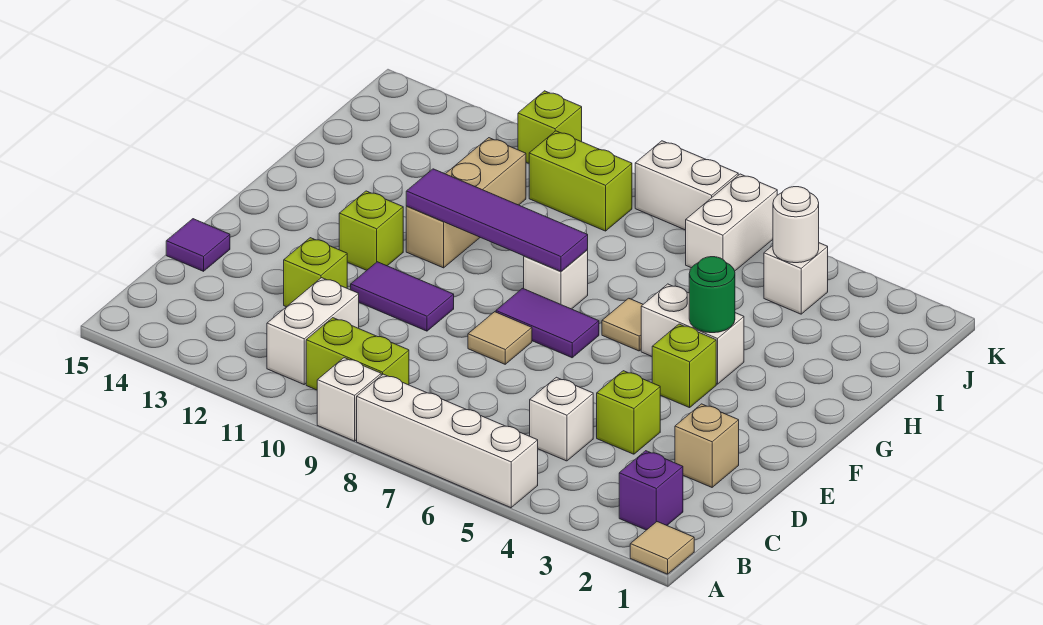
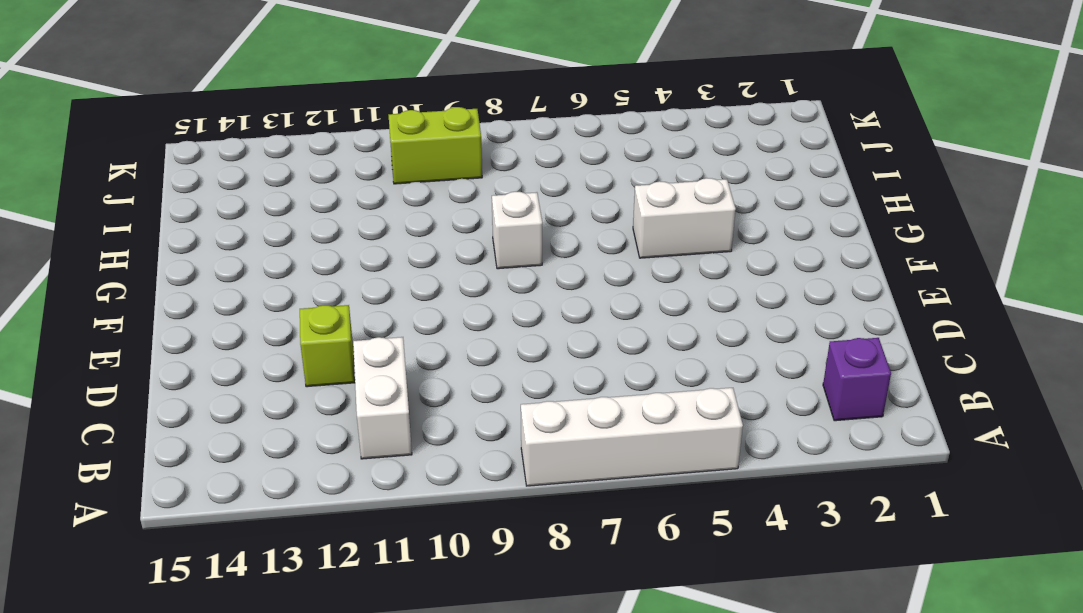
none -> tan tile A1 level 1
none -> white brick A9 level 1
none -> lime brick B9:B10 level 1

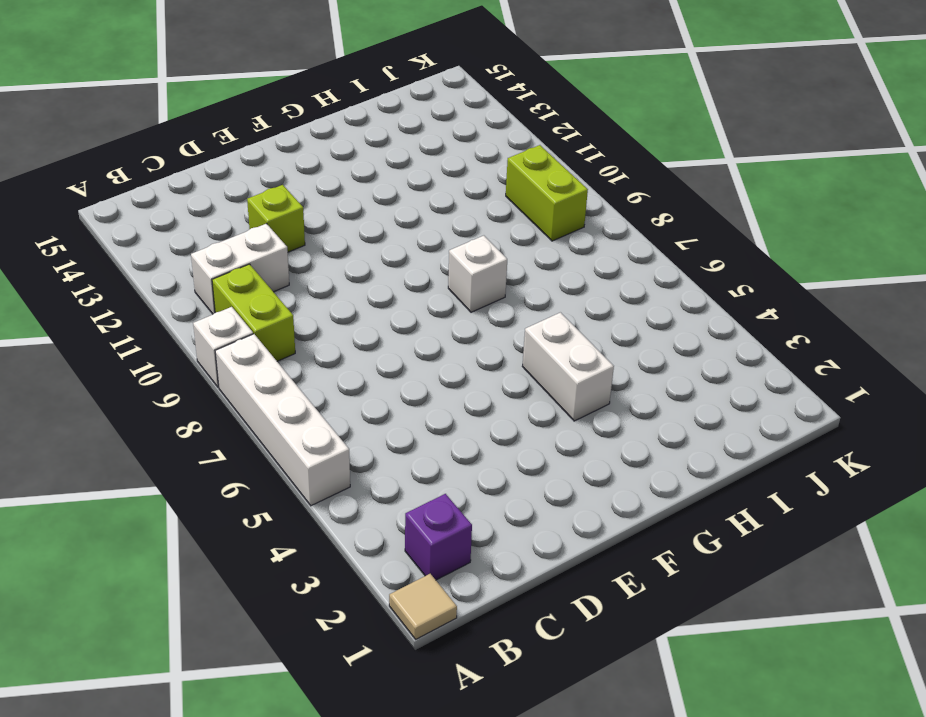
none -> white brick C5 level 1
none -> tan brick D2 level 1
none -> lime brick D4 level 1

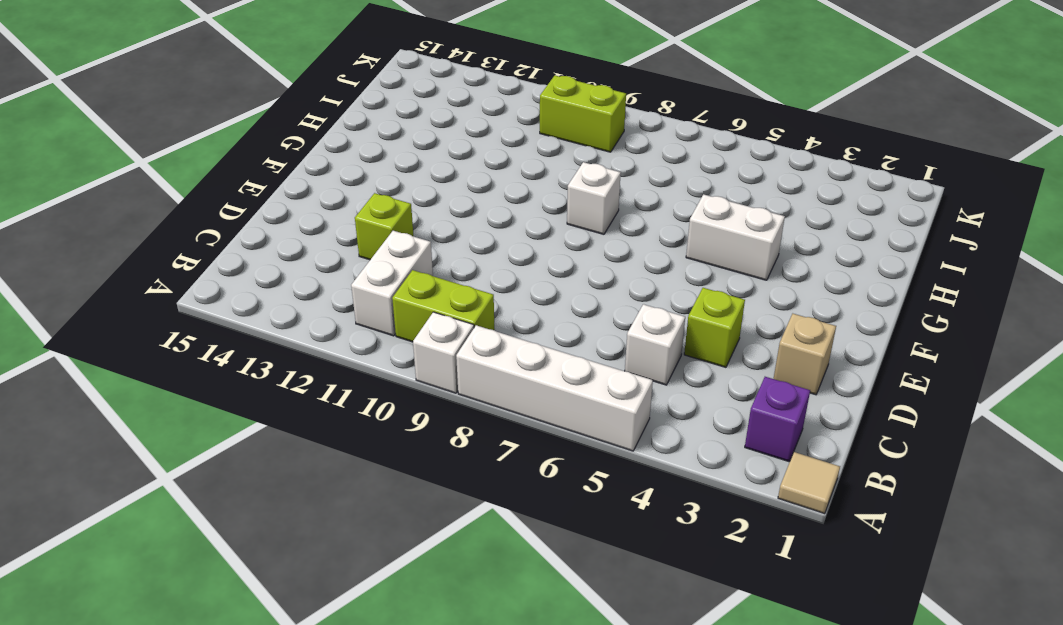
none -> purple tile D15 level 1
none -> tan tile E8 level 1
none -> purple tile E10:E11 level 1

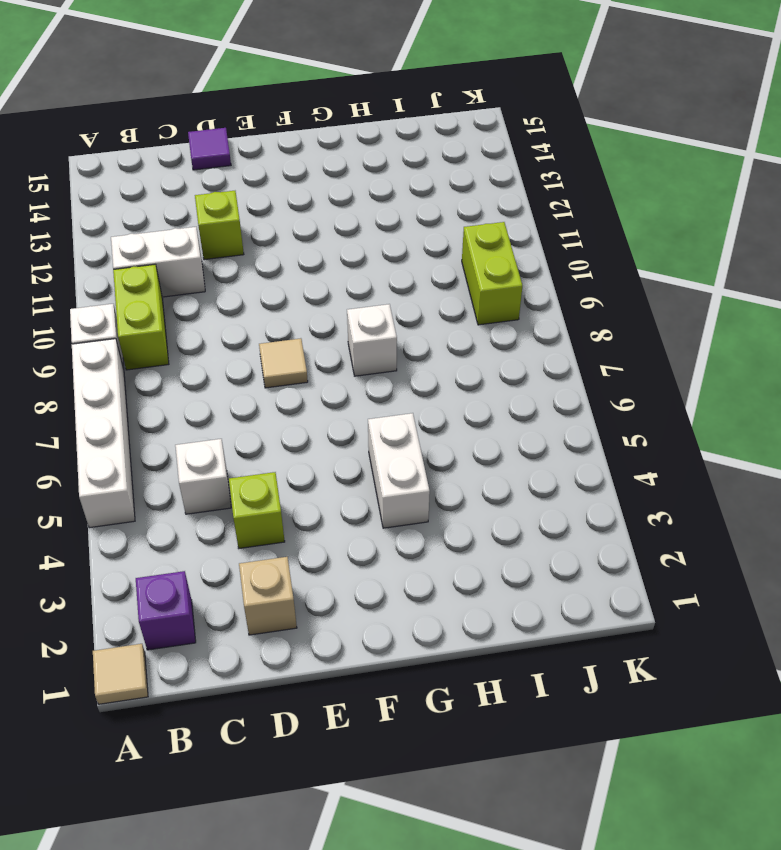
none -> purple tile E10:E11 level 1
none -> lime brick F4 level 1
none -> purple tile F7:F8 level 1

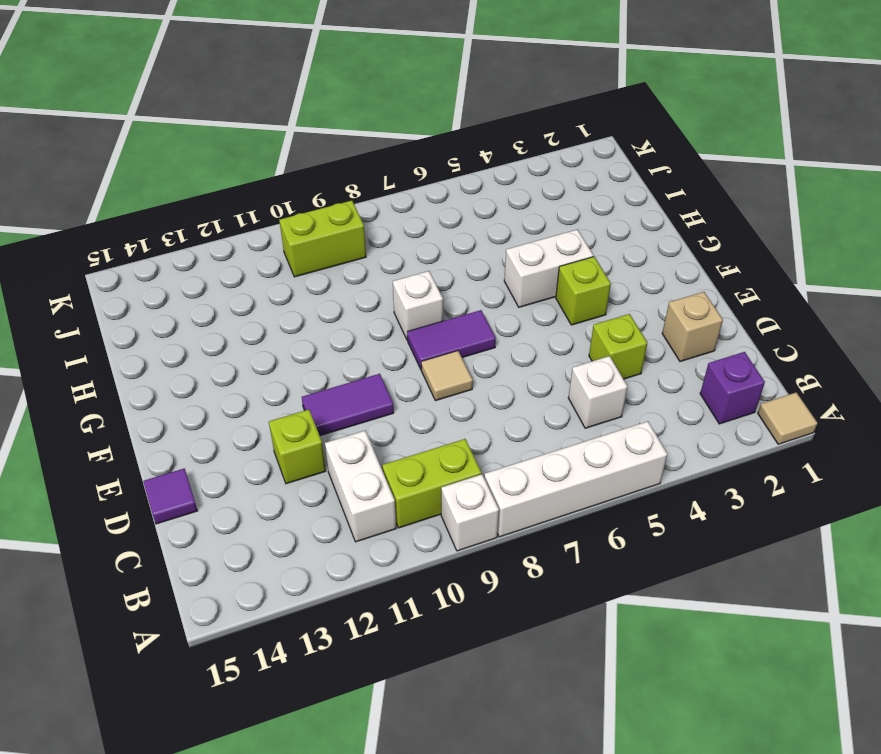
none -> lime brick F12 level 1
none -> tan tile G6 level 1
none -> tan brick G11:I11 level 1

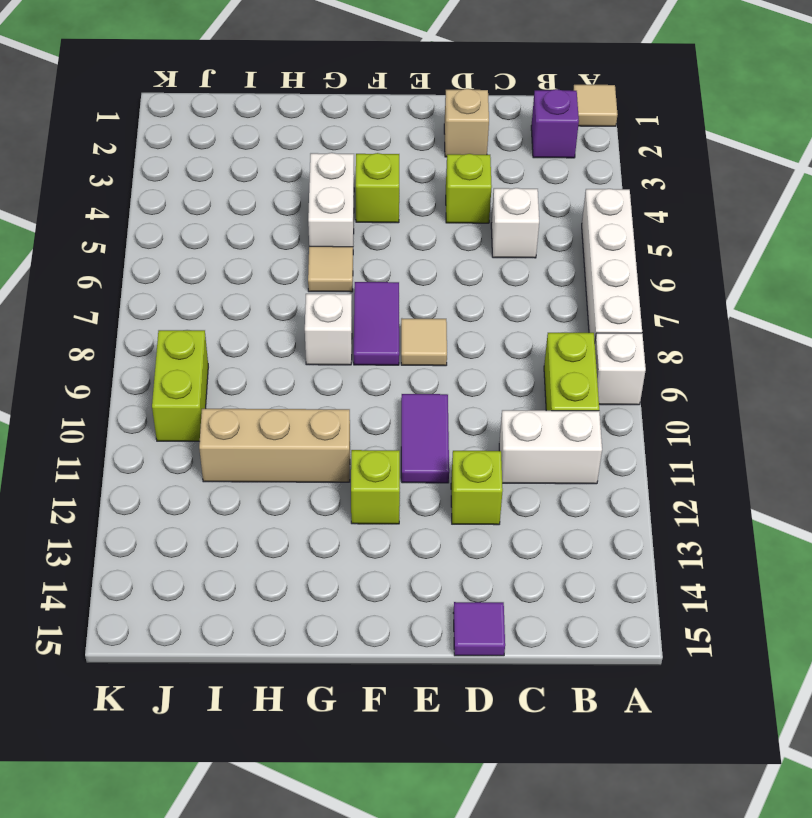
none -> white brick J4 level 1
none -> white brick J6:K6 level 1
none -> white brick K7:K8 level 1

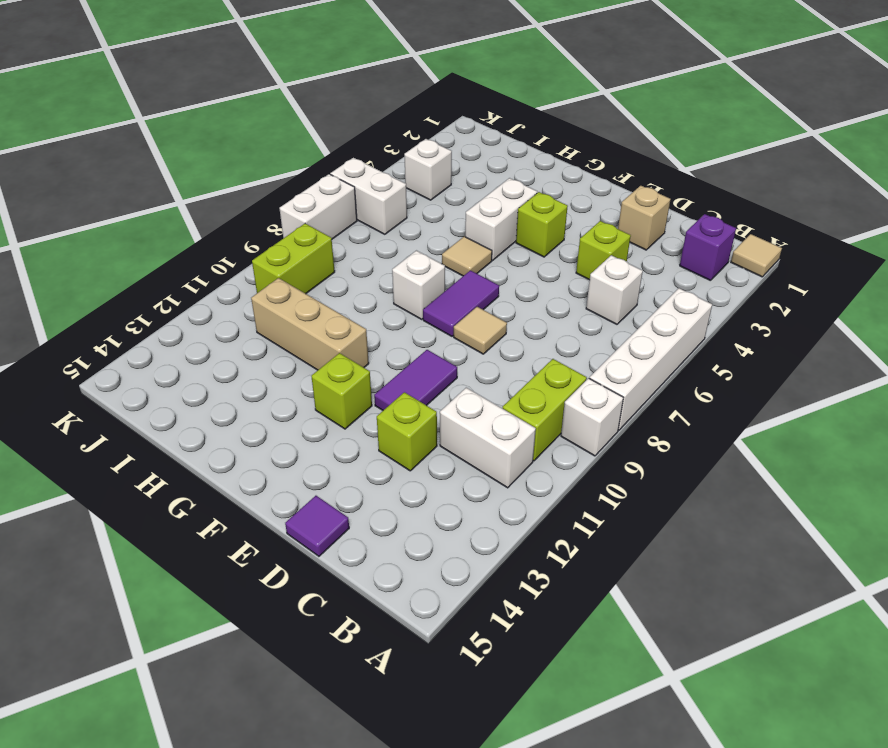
none -> lime brick K11 level 1
none -> green round brick G4 level 2
none -> purple tile G8:G11 level 2

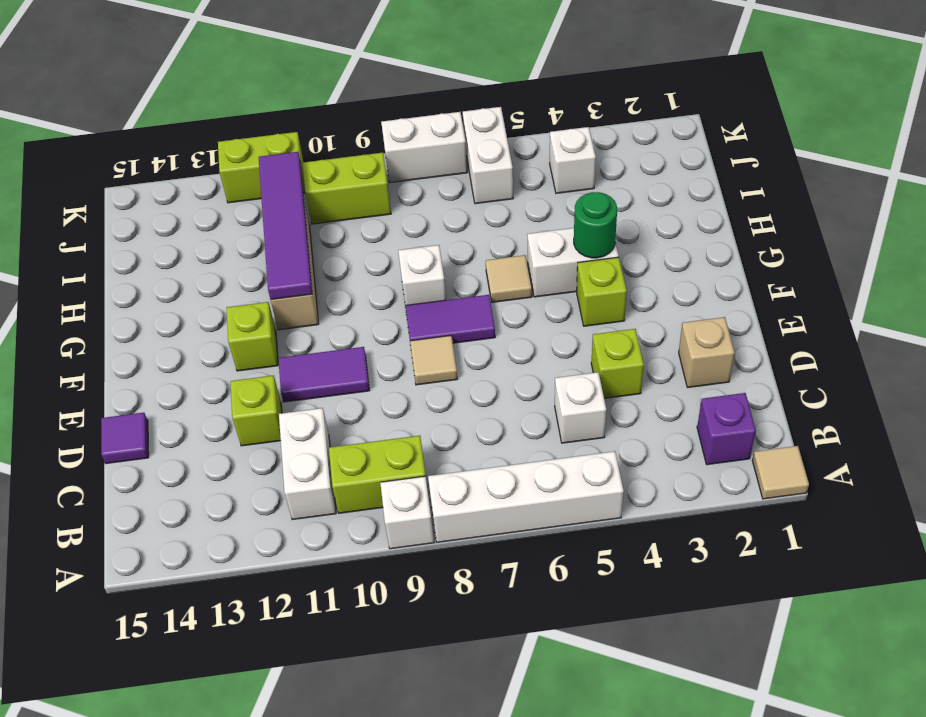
purple tile G11:J11 level 2 -> purple tile G8:G11 level 2
lime brick K11:K12 level 1 -> lime brick K11 level 1
none -> white round brick J4 level 2

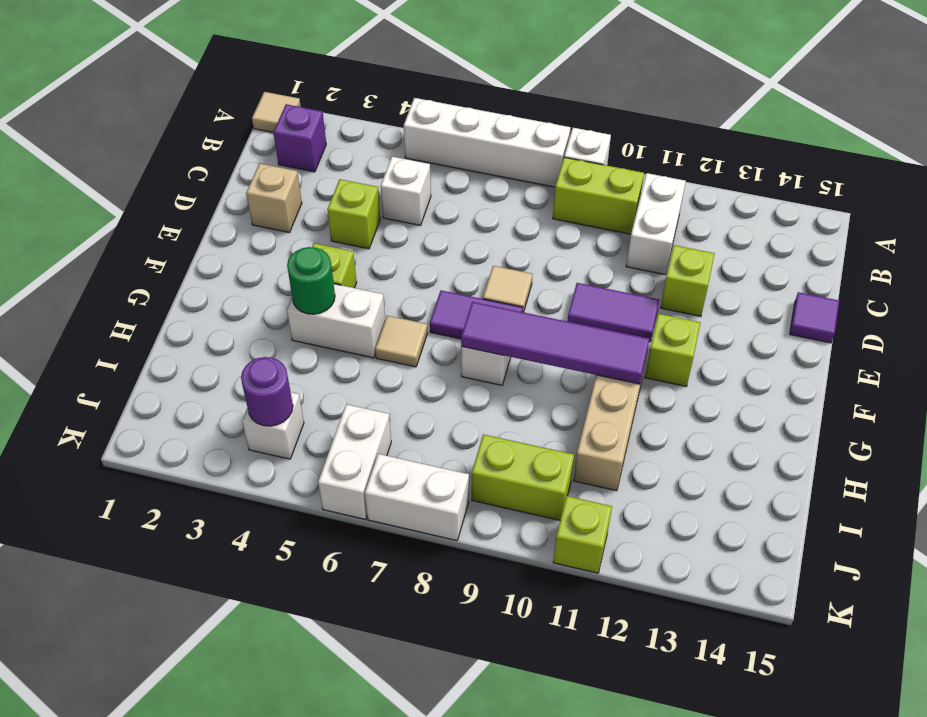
purple round brick J4 level 2 -> white round brick J4 level 2

